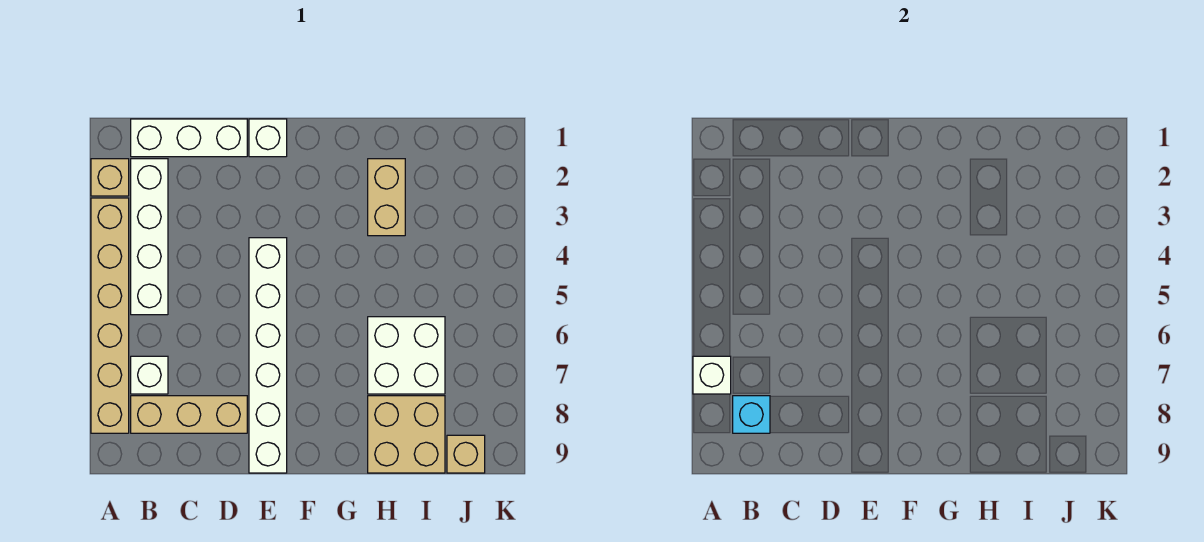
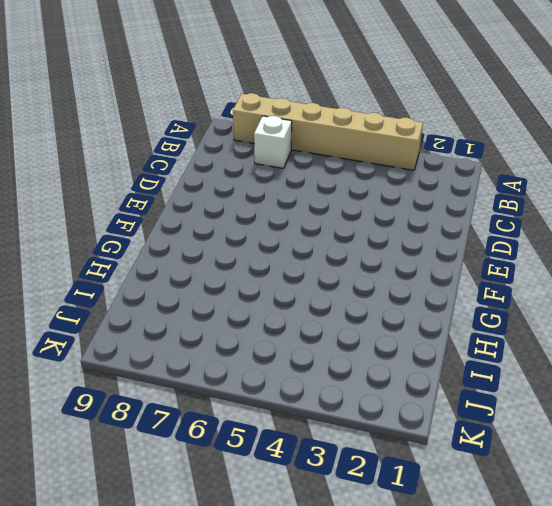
none -> tan brick A2 level 1
none -> white brick B1:D1 level 1
none -> white brick B2:B5 level 1

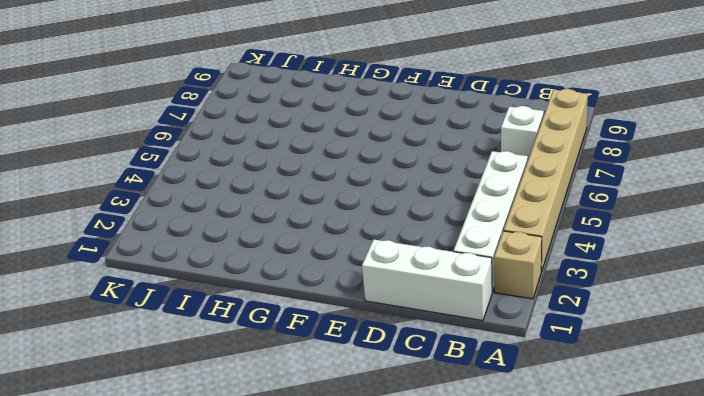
none -> tan brick B8:D8 level 1
none -> white brick E1 level 1
none -> white brick E4:E9 level 1

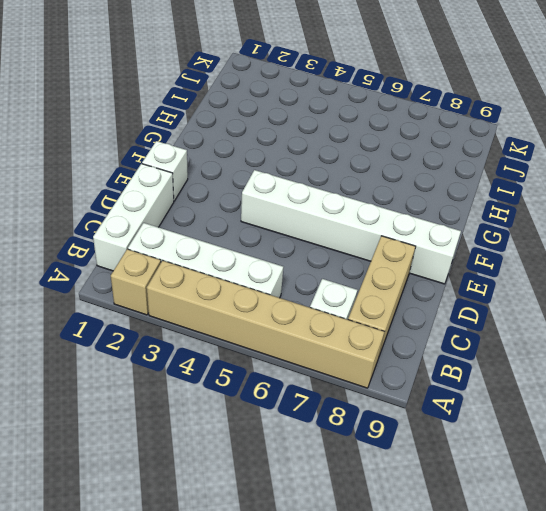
none -> tan brick H2:H3 level 1
none -> white brick H6:I7 level 1
none -> tan brick H8:I9 level 1

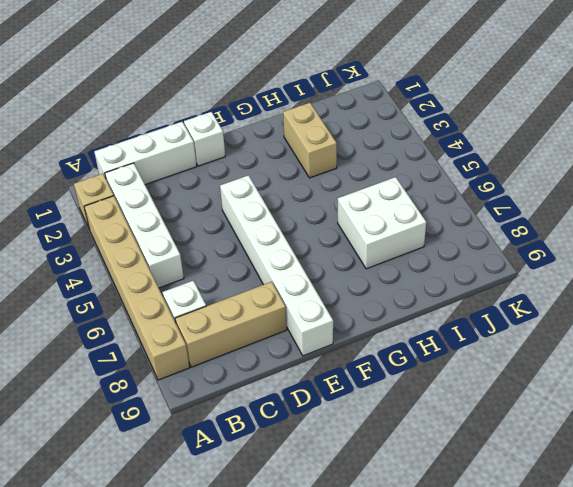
none -> tan brick H8:I9 level 1
none -> tan brick J9 level 1
none -> white brick A7 level 2

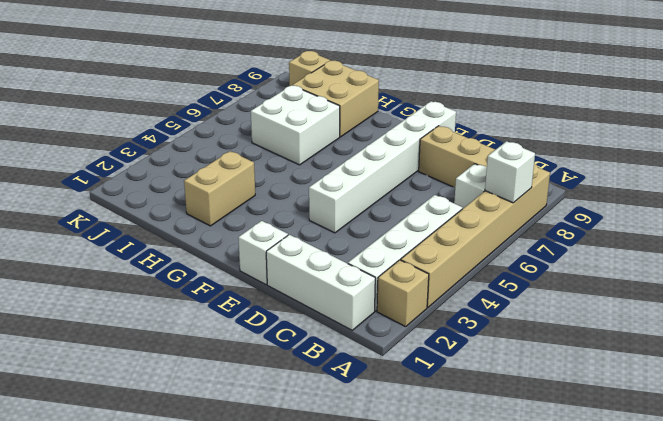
none -> cyan brick B8 level 2

